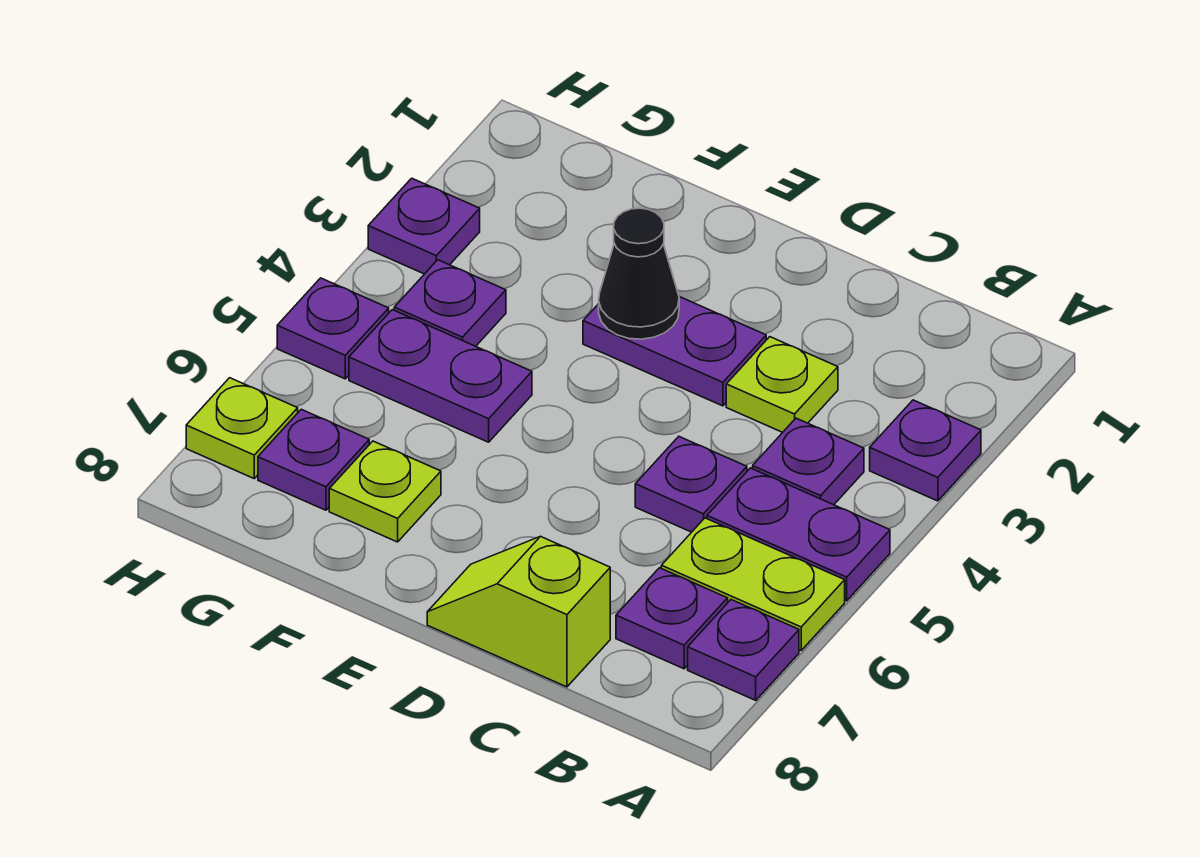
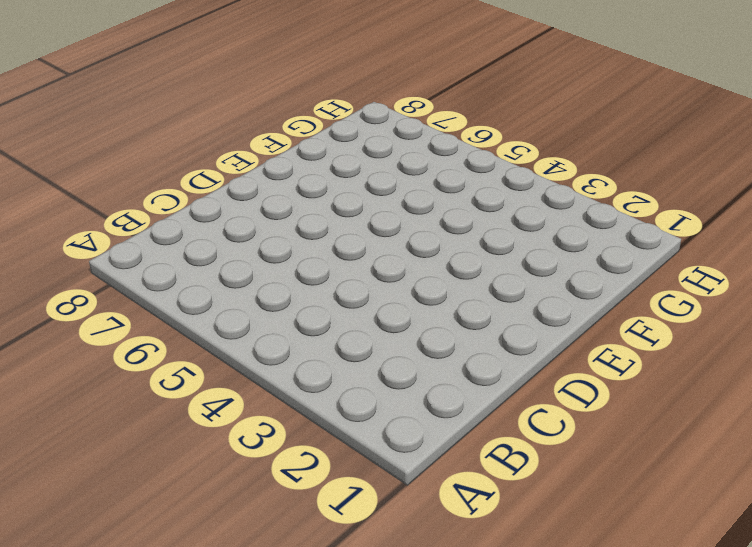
none -> purple plate A3 level 1
none -> purple plate A5:B5 level 1
none -> lime plate A6:B6 level 1

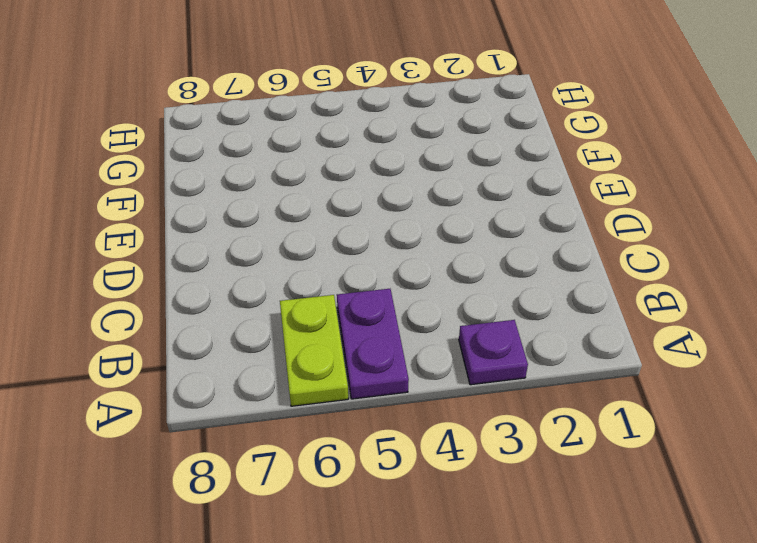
none -> purple plate A7 level 1
none -> purple plate B4 level 1
none -> purple plate B7 level 1

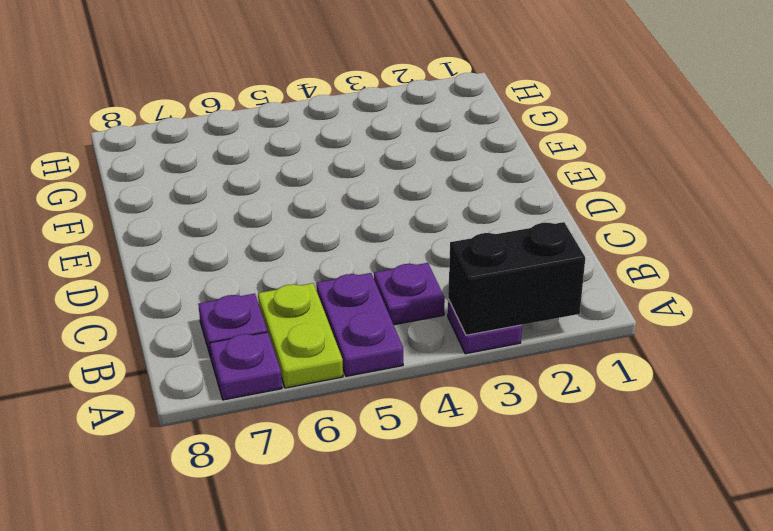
black brick A2:A3 level 2 -> none
none -> lime plate C3 level 1
none -> purple plate C5 level 1
none -> lime slope C8:D8 level 1 top C

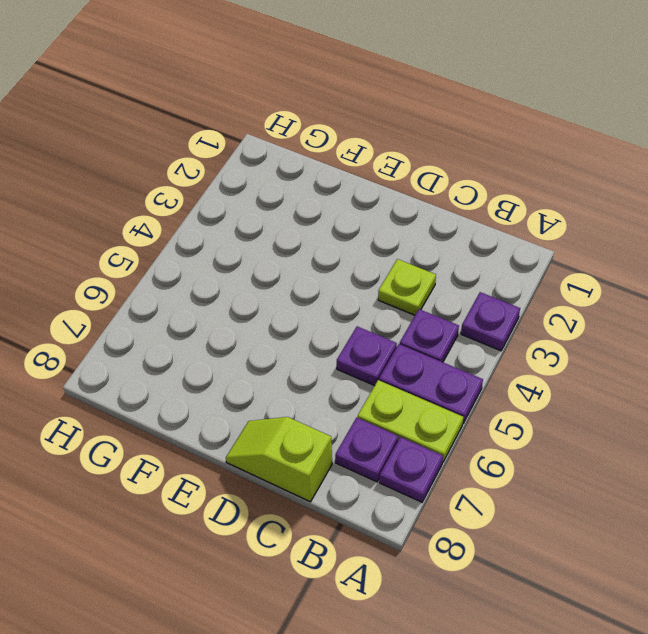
none -> purple plate D3:E3 level 1
none -> purple plate F5:G5 level 1
none -> lime plate F7 level 1

